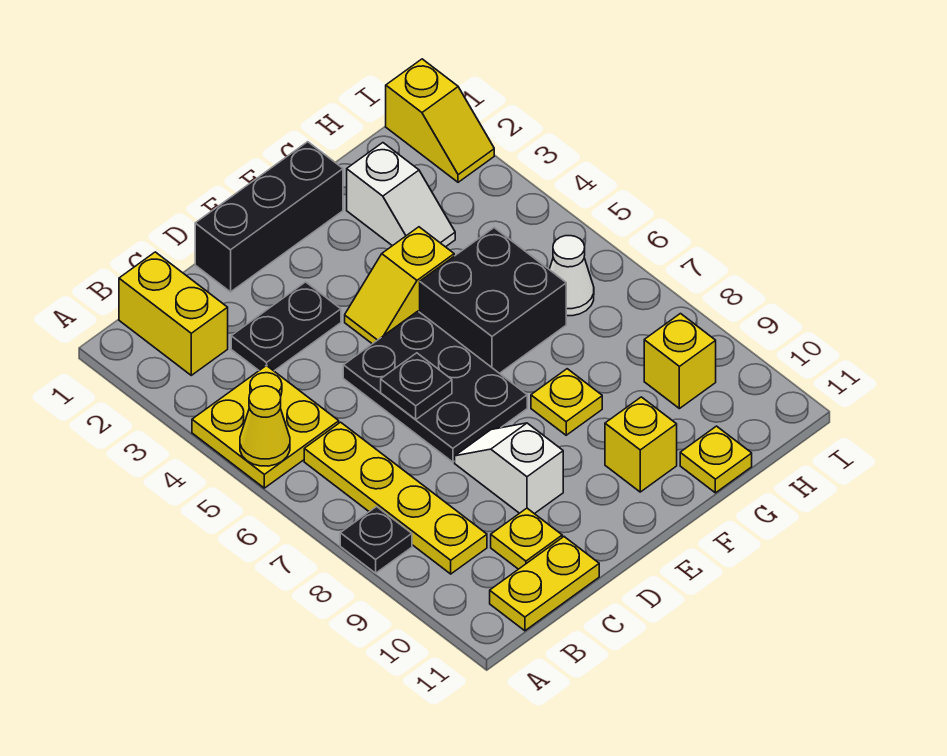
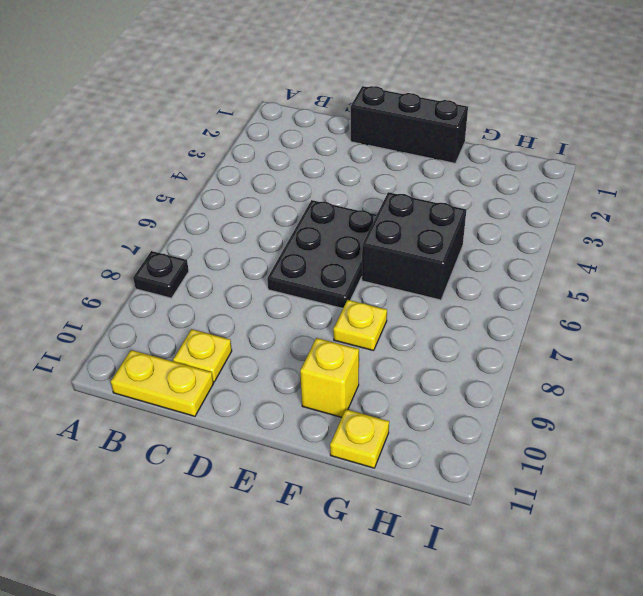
none -> yellow plate A4:B5 level 1
none -> yellow brick B1:B2 level 1
none -> yellow plate B6:B9 level 1

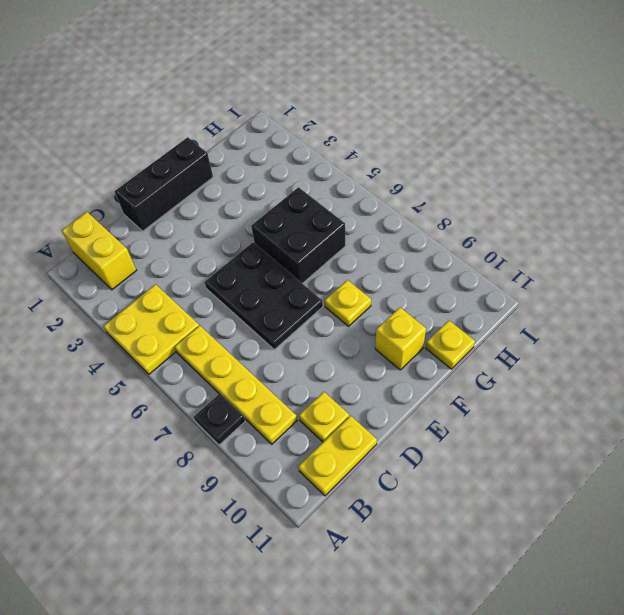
none -> black plate C3:D3 level 1
none -> white slope D8:D9 level 1 top 9
none -> yellow slope E4:F4 level 1 top F

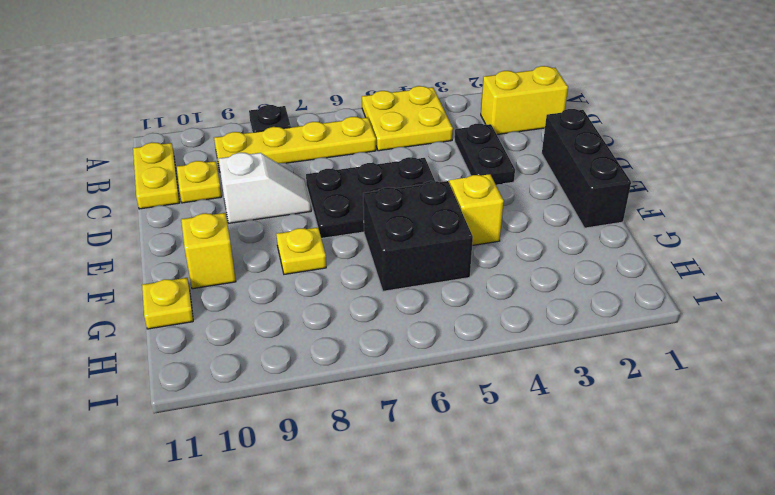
none -> white slope G2:G3 level 1 top 2
none -> white cone H6 level 1
none -> yellow brick H9 level 1

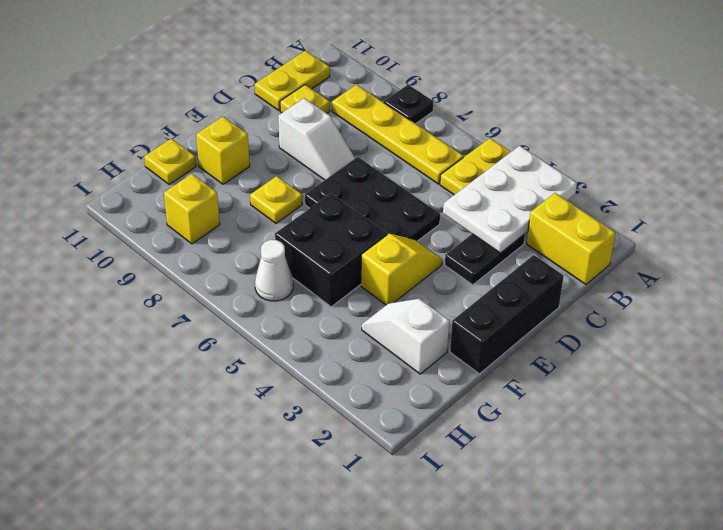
white plate A3:C4 level 2 -> none
none -> yellow slope I1:I2 level 1 top 1
none -> yellow cone A5 level 2
none -> black plate D6 level 2

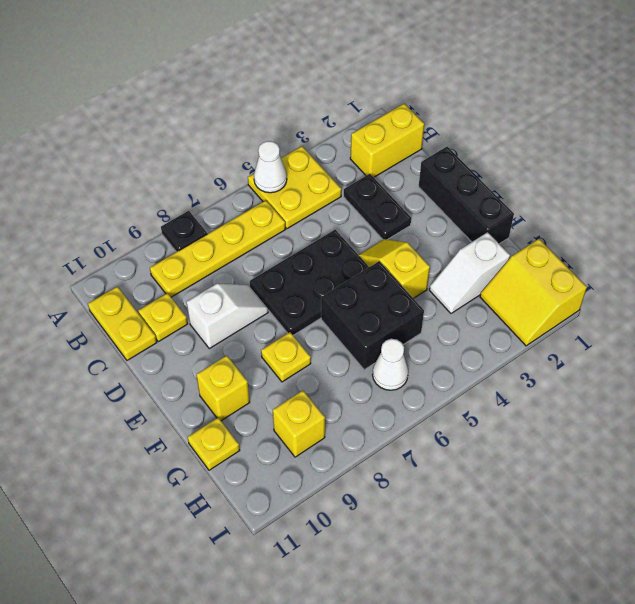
white cone A5 level 2 -> yellow cone A5 level 2
yellow slope H1:I2 level 1 top 1 -> yellow slope I1:I2 level 1 top 1
none -> black plate D6 level 2

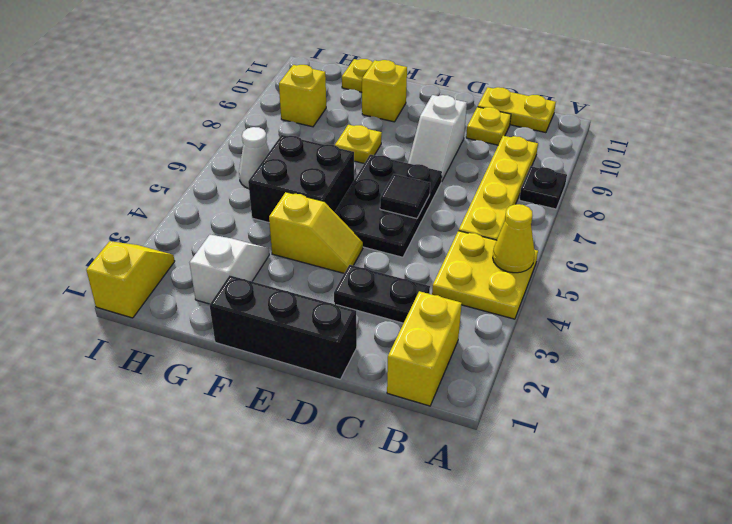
black tile D6 level 2 -> black plate D6 level 2

